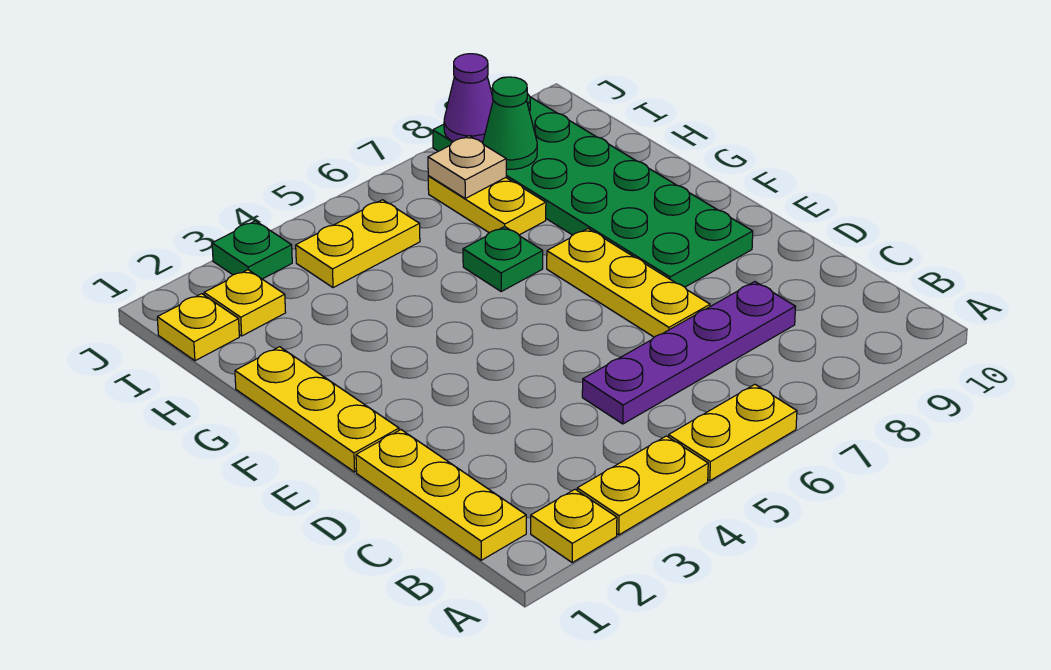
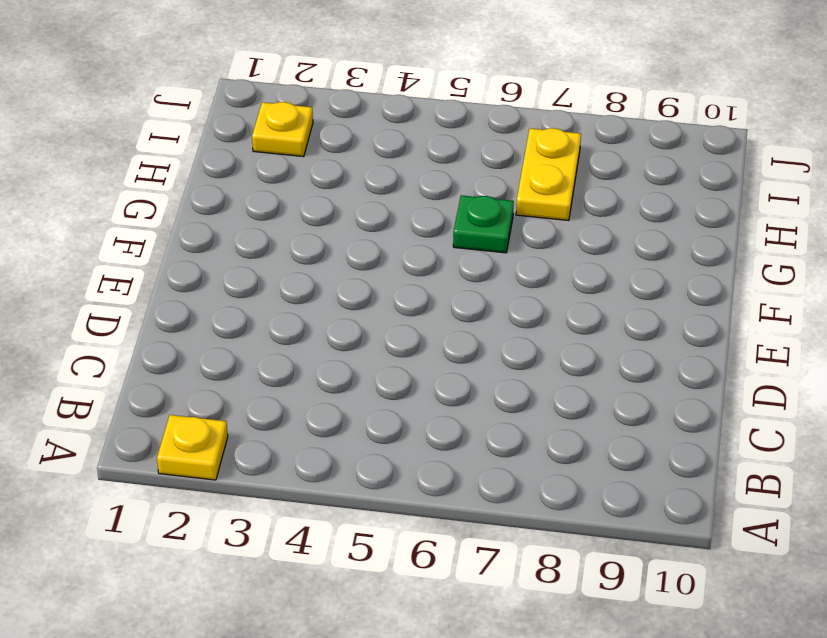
none -> yellow plate A3:A4 level 1
none -> yellow plate A5:A6 level 1
none -> yellow plate B1:D1 level 1

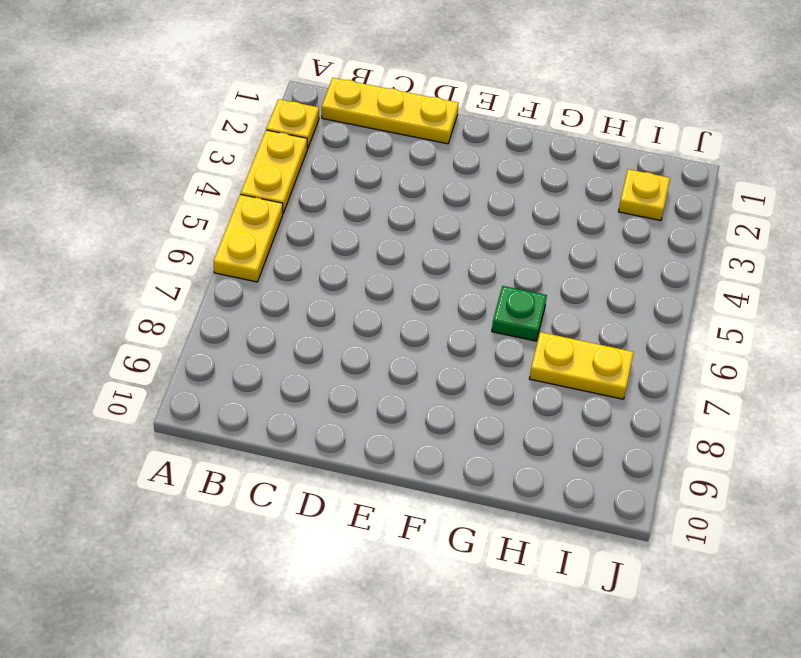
none -> purple plate C5:C8 level 1
none -> yellow plate D7:F7 level 1
none -> yellow plate E1:G1 level 1

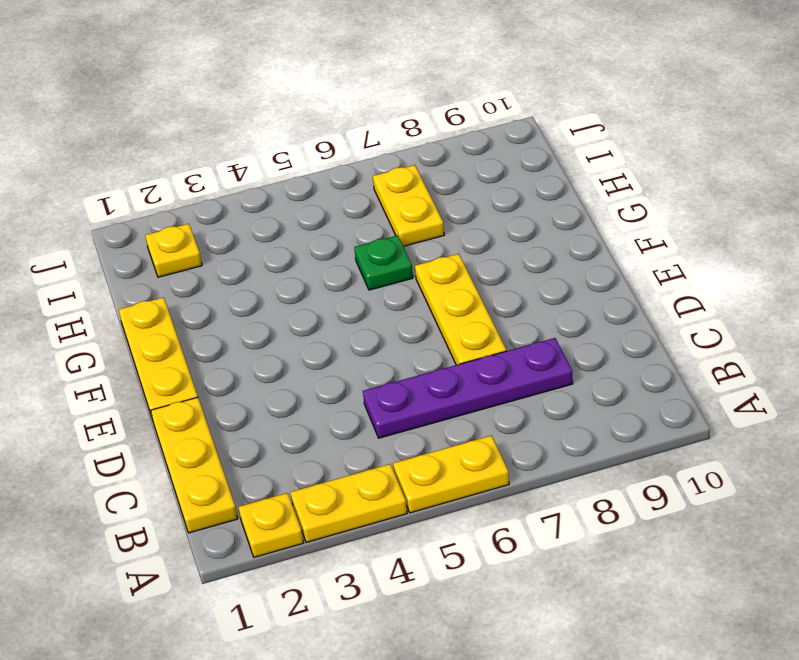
none -> green plate E8:J9 level 1
none -> yellow plate I1 level 1
none -> yellow plate I4:I5 level 1

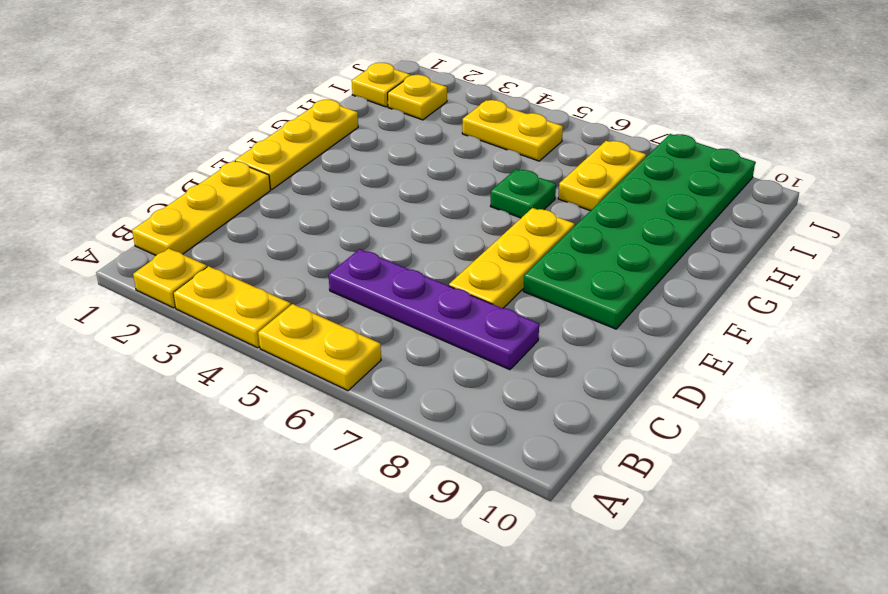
none -> green plate J3 level 1
none -> tan plate I7 level 2
none -> green cone I8 level 2

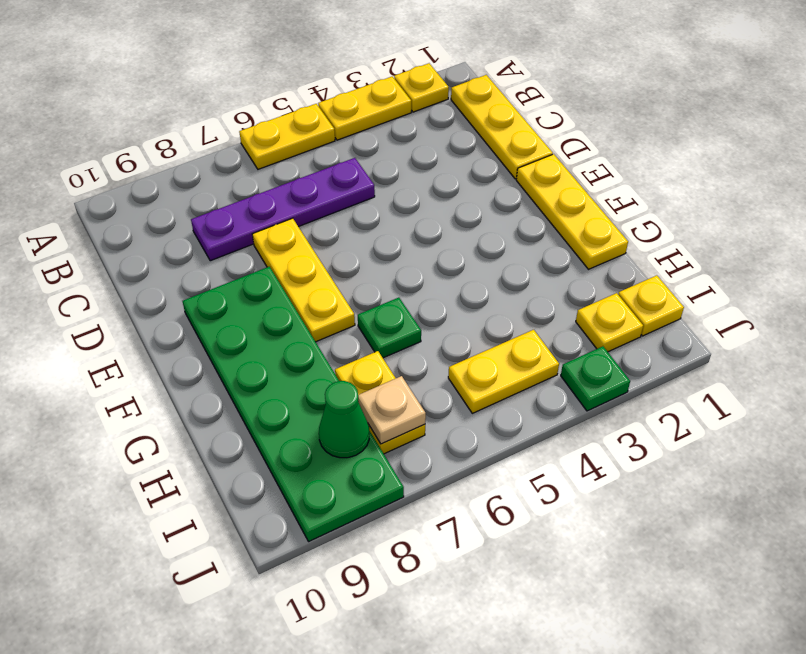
none -> purple cone J8 level 2

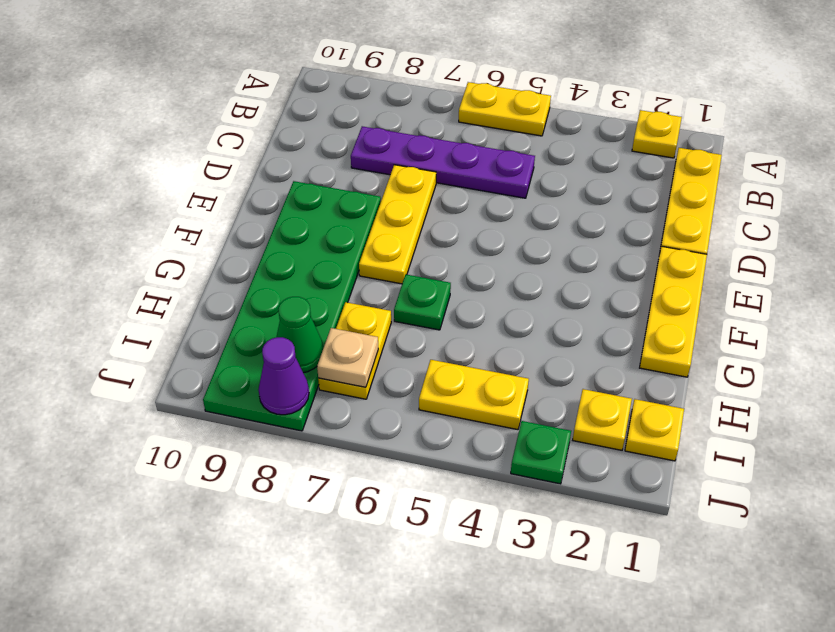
none -> yellow plate A3:A4 level 1

